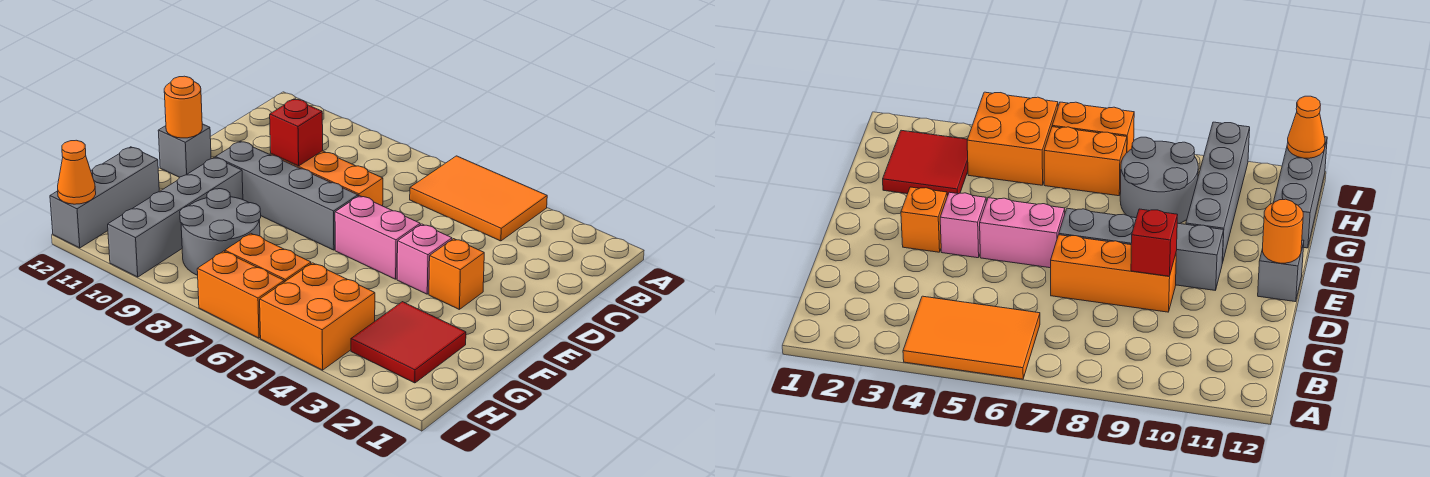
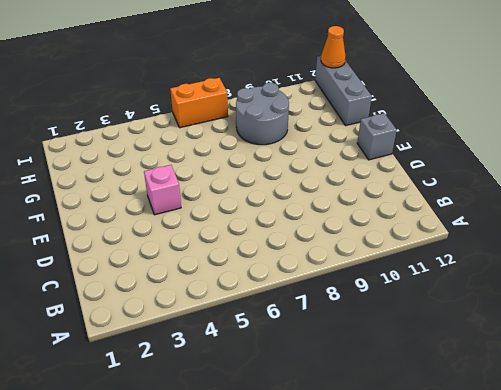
none -> orange tile A4:B6 level 1
none -> orange brick D7:D9 level 1
none -> orange brick E3 level 1

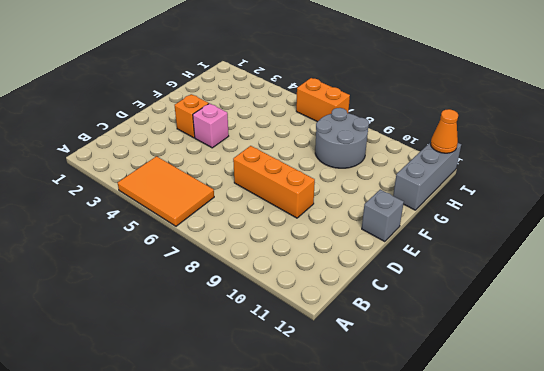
none -> pink brick E5:E6 level 1
none -> grey brick E7:E10 level 1
none -> grey brick F10:I10 level 1

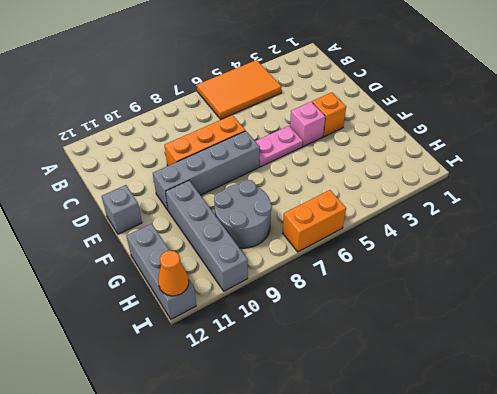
pink plate E5:E6 level 1 -> pink brick E5:E6 level 1
none -> red tile G2:H3 level 1
none -> orange brick H4:I5 level 1
none -> orange brick H6:H7 level 1

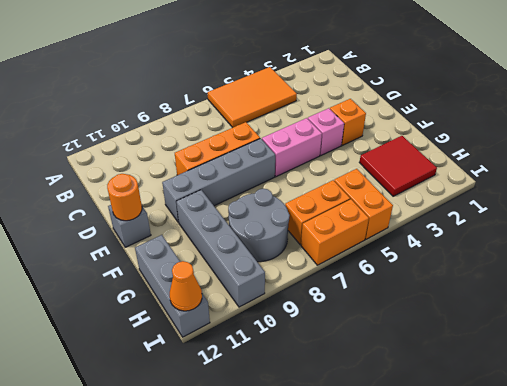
orange brick H5:I5 level 1 -> orange brick H4:I5 level 1
none -> red brick D9 level 2

